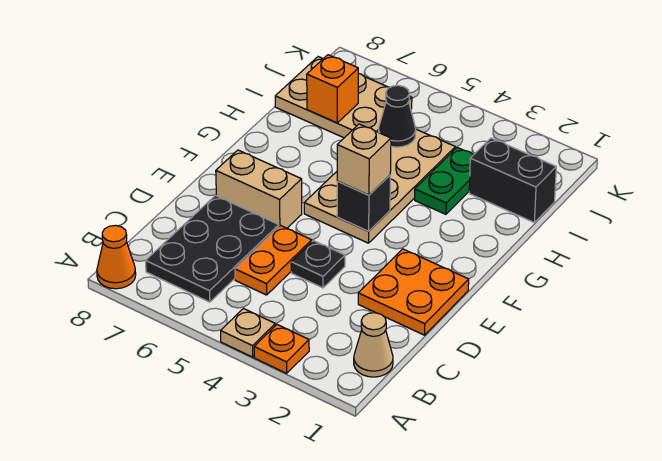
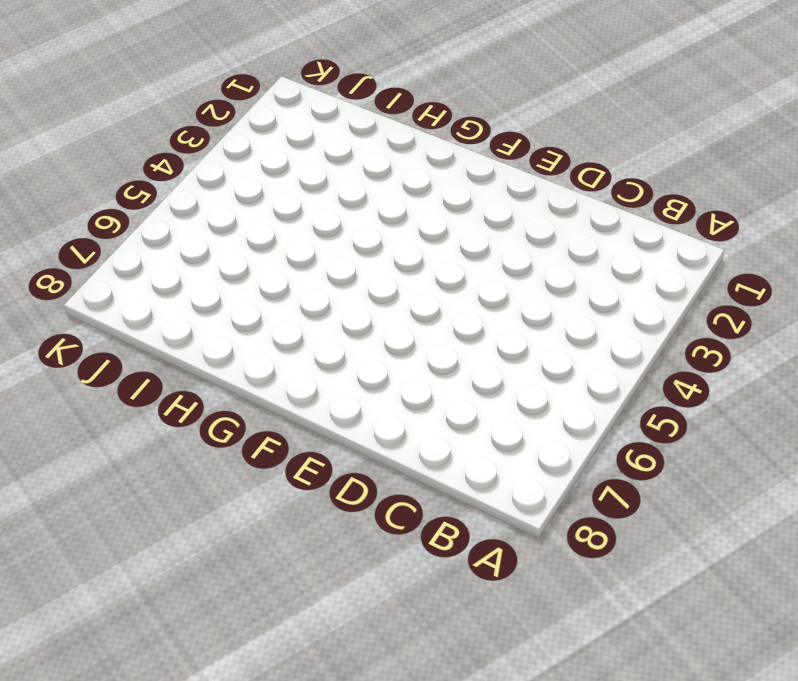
none -> orange plate A3 level 1
none -> tan plate A4 level 1
none -> orange cone A8 level 1

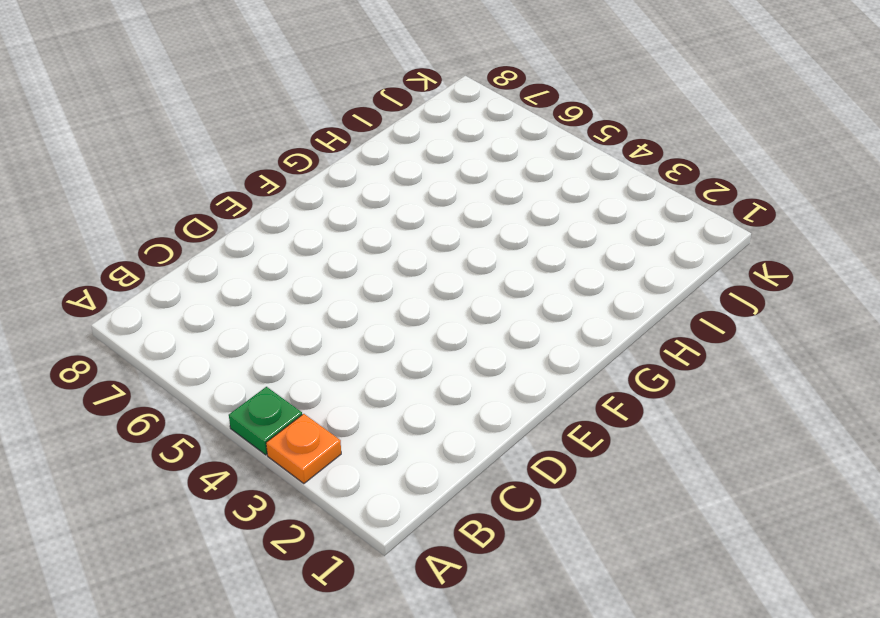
green plate A4 level 1 -> tan plate A4 level 1
none -> orange cone A8 level 1
none -> tan cone B1 level 1
none -> black plate B6:D7 level 1

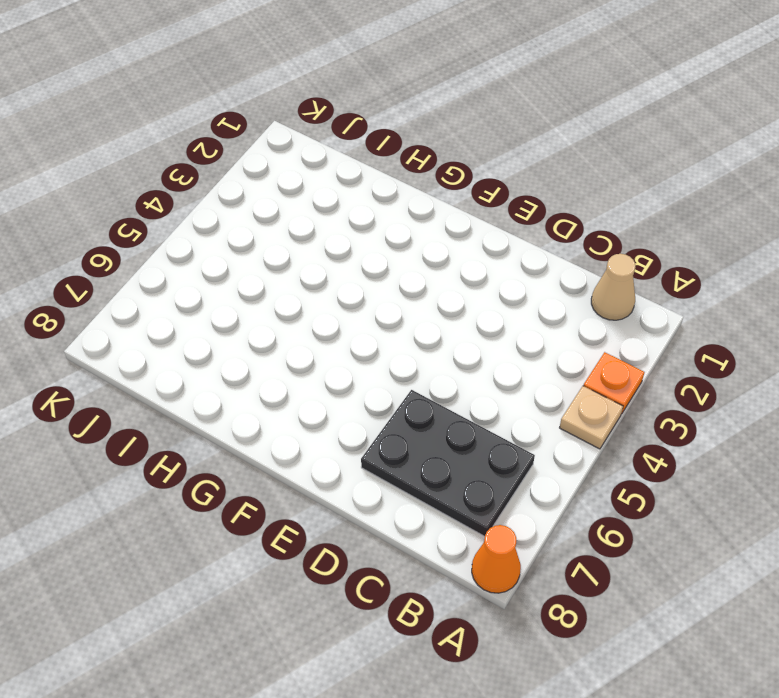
none -> orange plate C5:D5 level 1
none -> orange plate D1:E2 level 1
none -> black plate D4 level 1

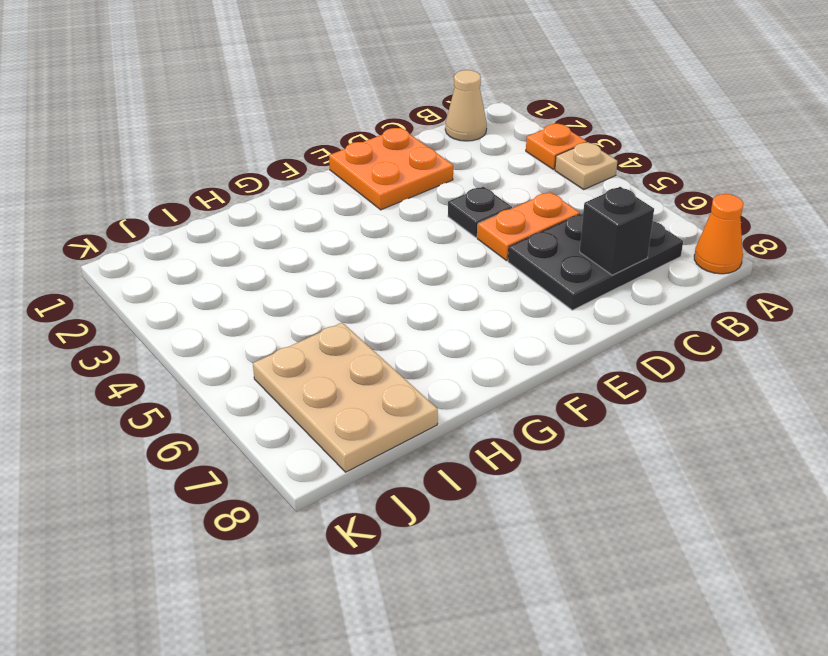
black brick C7 level 2 -> black brick F4 level 2
none -> tan brick E6:E7 level 1
none -> tan plate F4:I5 level 1
none -> green plate H3:I3 level 1

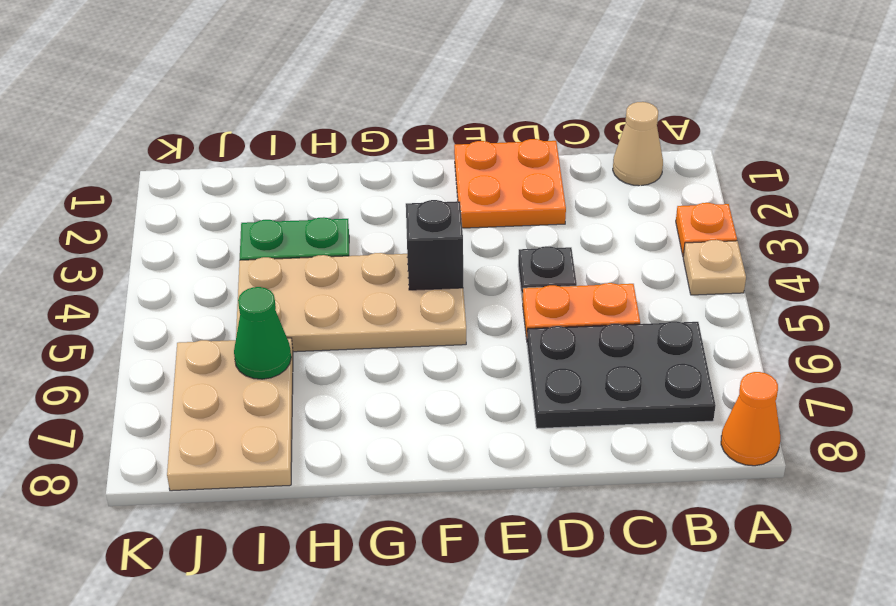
green cone I6 level 2 -> none
none -> tan brick E6:E7 level 1
none -> black brick I1:I2 level 1
none -> black cone I5 level 2

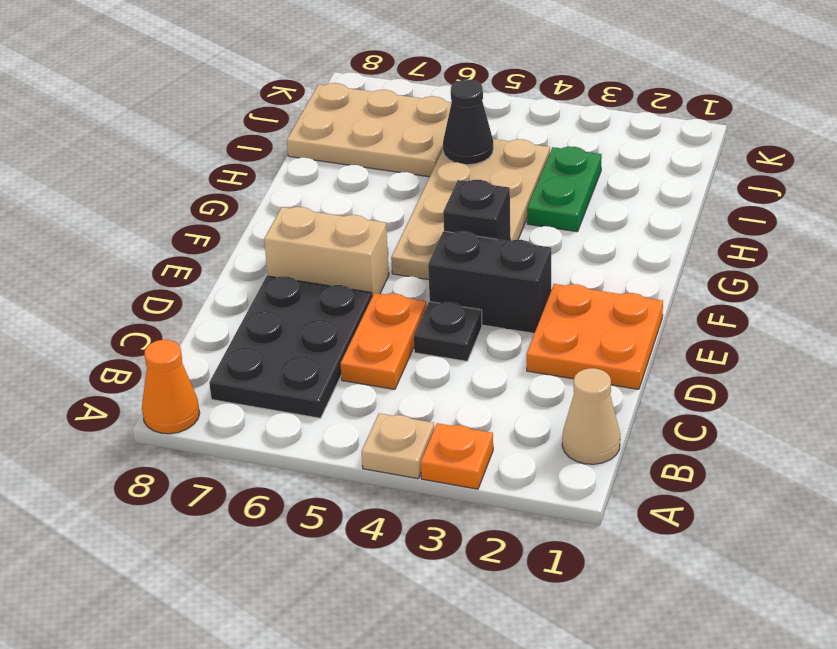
black brick E3:E4 level 1 -> black brick I1:I2 level 1
none -> orange brick I7 level 2
none -> tan brick F4 level 3

